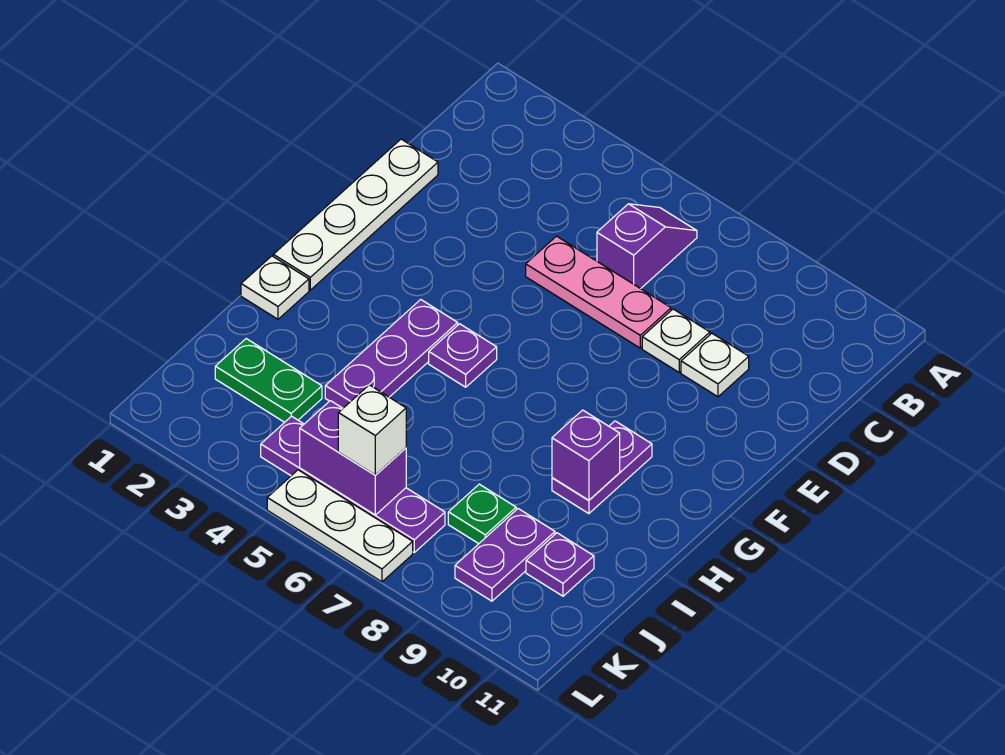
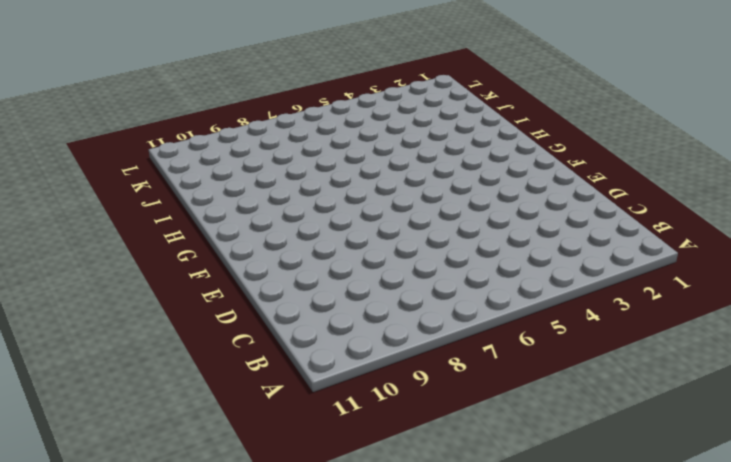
none -> purple slope B6:C6 level 1 top C
none -> white plate D1:G1 level 1
none -> pink plate D5:D7 level 1

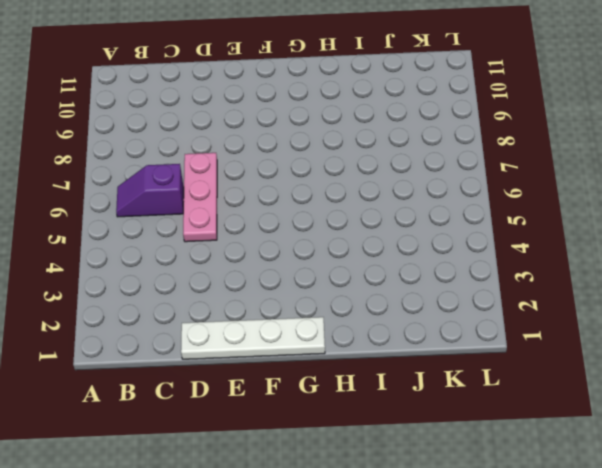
none -> white plate D8 level 1
none -> white plate D9 level 1
none -> purple plate G4:I4 level 1

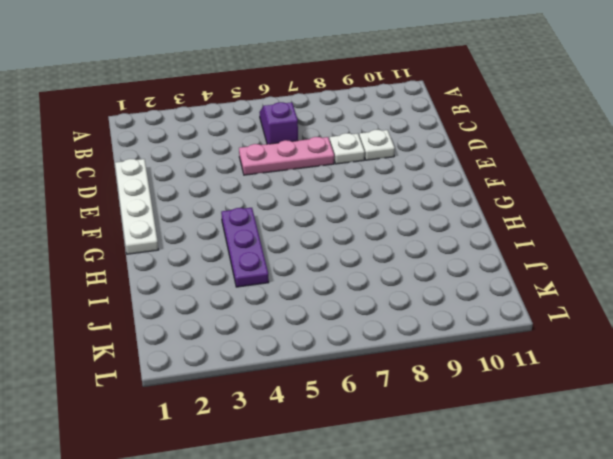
none -> purple plate G5 level 1
none -> purple plate G9:H9 level 1
none -> white plate H1 level 1

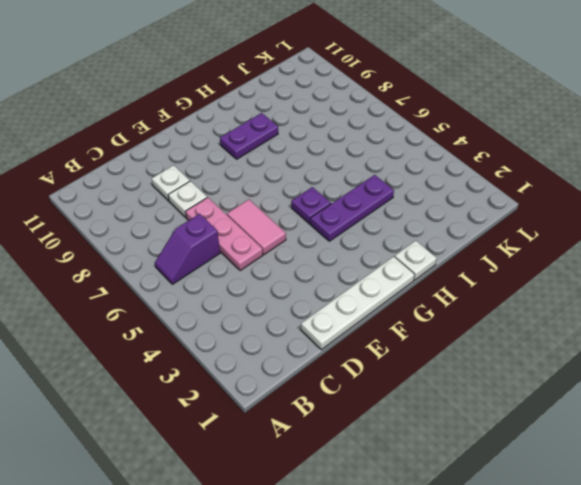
pink tile E5:E6 level 1 -> none
none -> green plate J2:J3 level 1
none -> green plate J8 level 1
none -> purple plate J9:K9 level 1

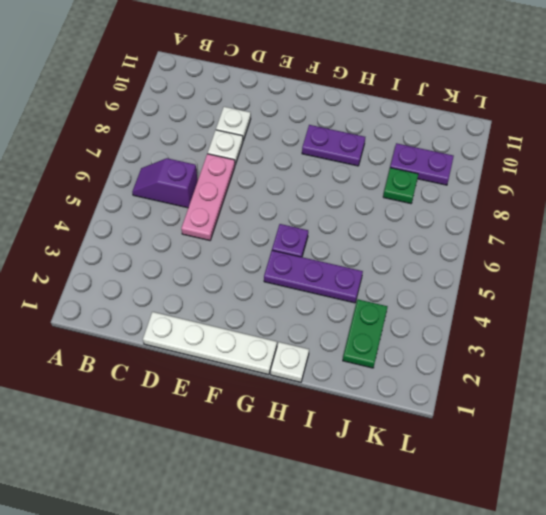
none -> purple plate J10 level 1
none -> purple plate K4:K7 level 1
none -> white plate L5:L7 level 1

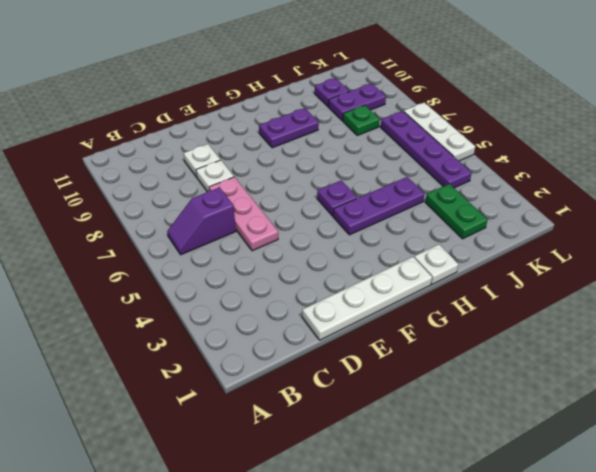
none -> purple brick H9 level 2
none -> purple brick K5:K6 level 2
none -> white brick K6 level 3

